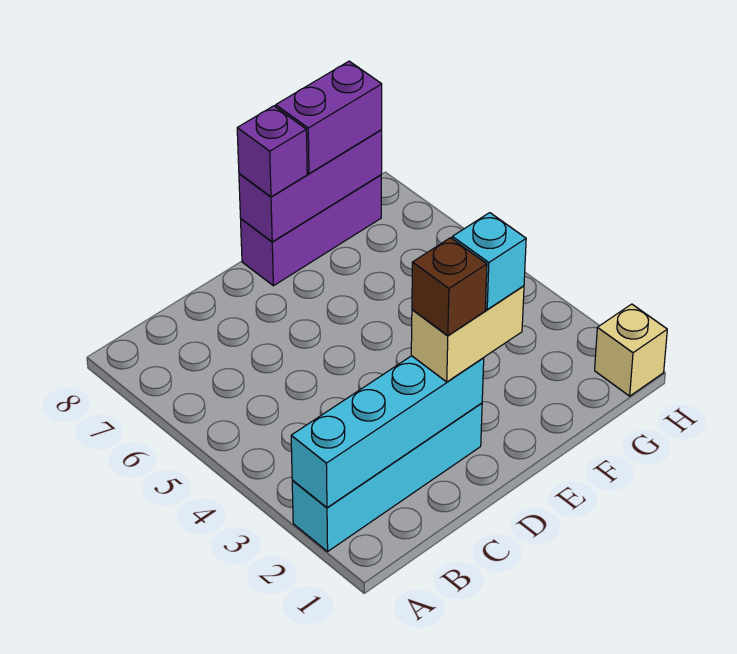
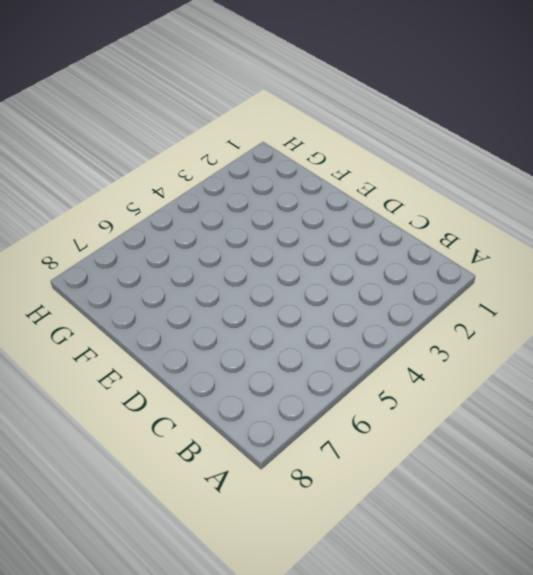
none -> cyan brick A2:D2 level 1
none -> purple brick E8:G8 level 1

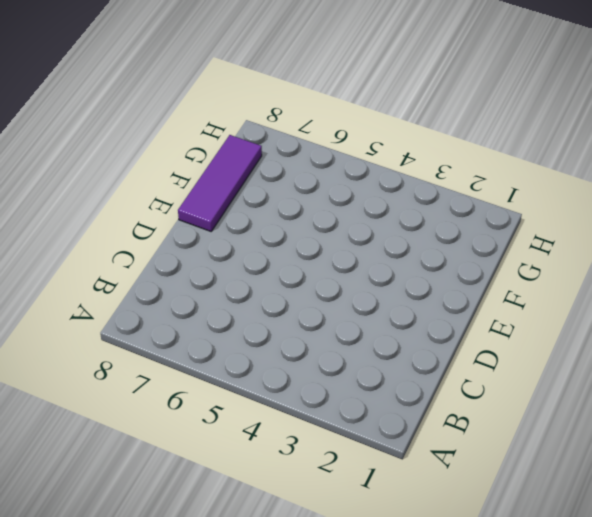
purple tile E8:G8 level 1 -> purple brick E8:G8 level 1
none -> cyan brick A2:D2 level 1
none -> tan brick H1 level 1

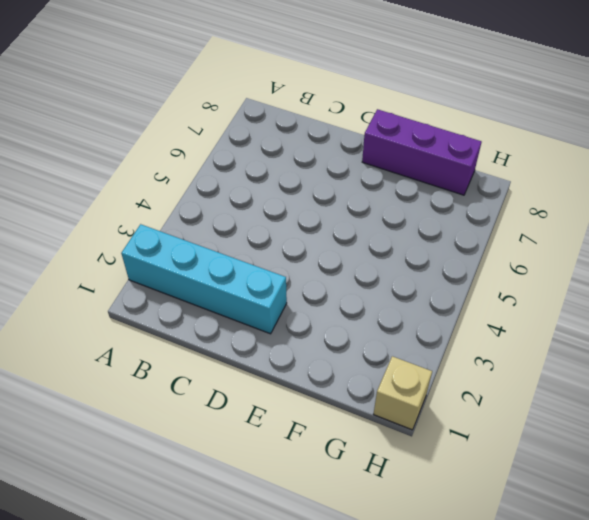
none -> cyan brick A2:D2 level 2
none -> purple brick E8:G8 level 2

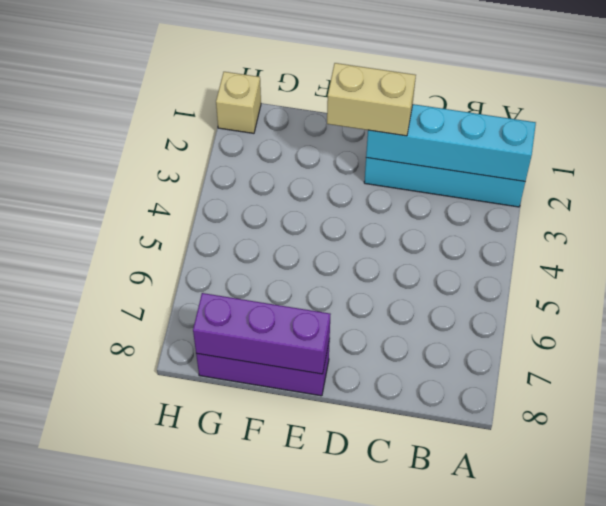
none -> purple brick E8 level 3
none -> purple brick F8:G8 level 3

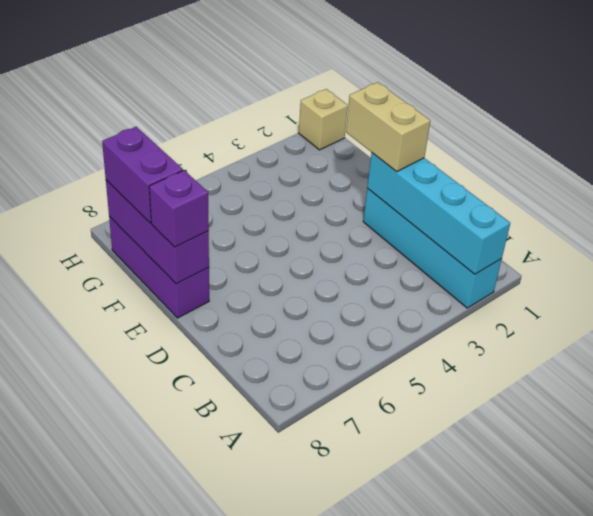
none -> brown brick D2 level 4
none -> cyan brick E2 level 4

